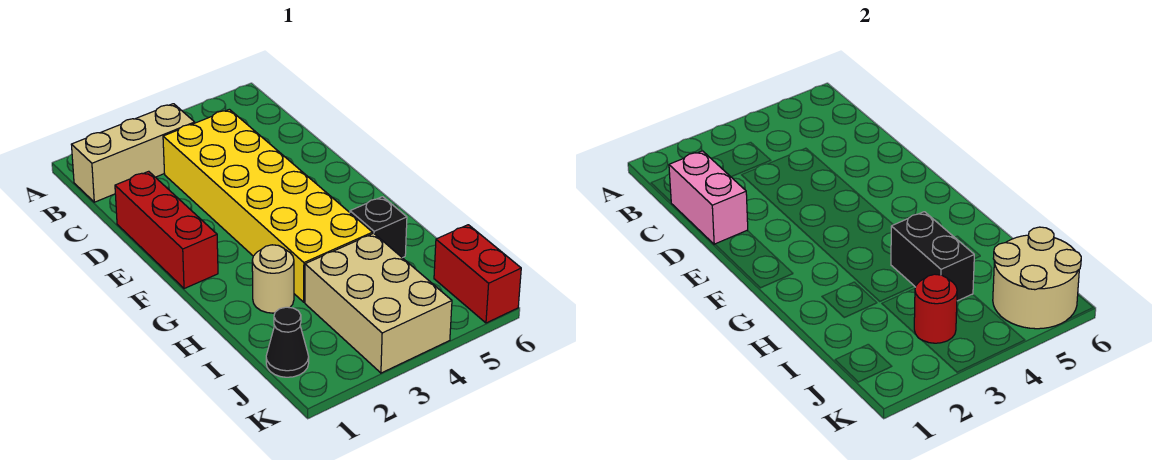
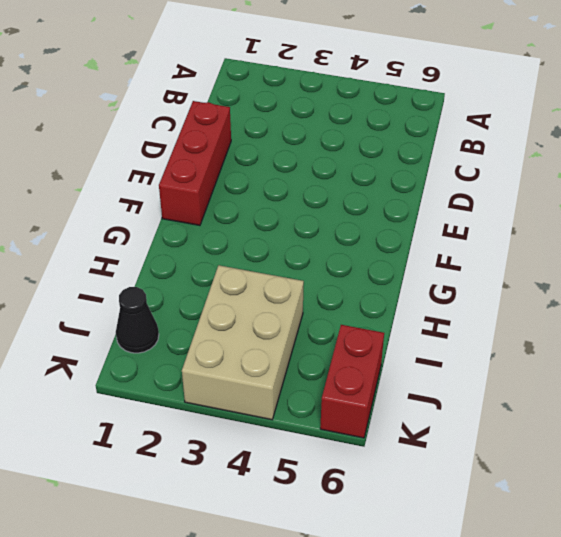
none -> tan brick B1:B3 level 1
none -> yellow brick C3:H4 level 1
none -> tan round brick H2 level 1

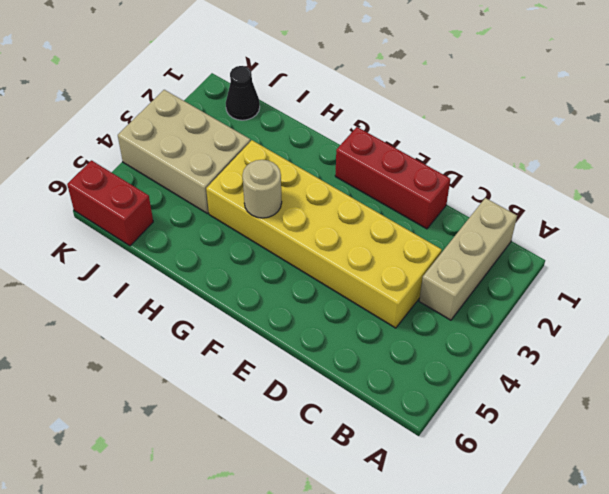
tan round brick G4 level 2 -> tan round brick H2 level 1
none -> black brick H5 level 1
none -> pink brick C1:D1 level 2
none -> black brick H4:I4 level 2

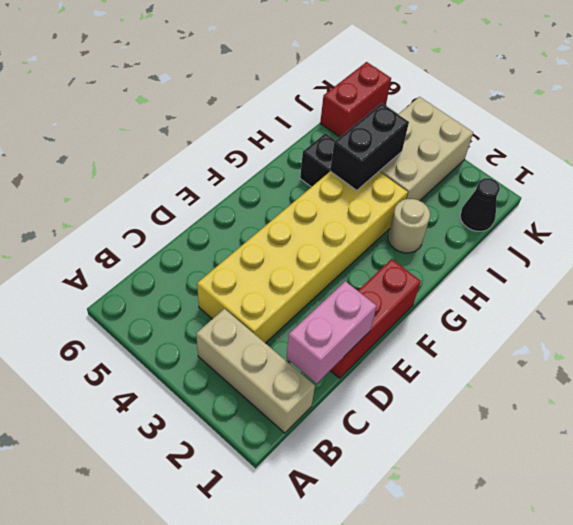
none -> red round brick J3 level 2
none -> tan round brick J5:K6 level 2

